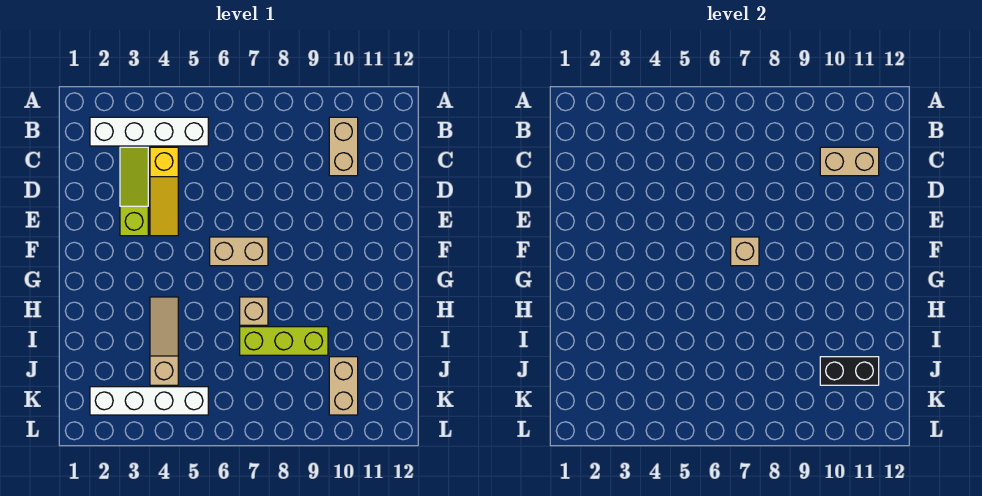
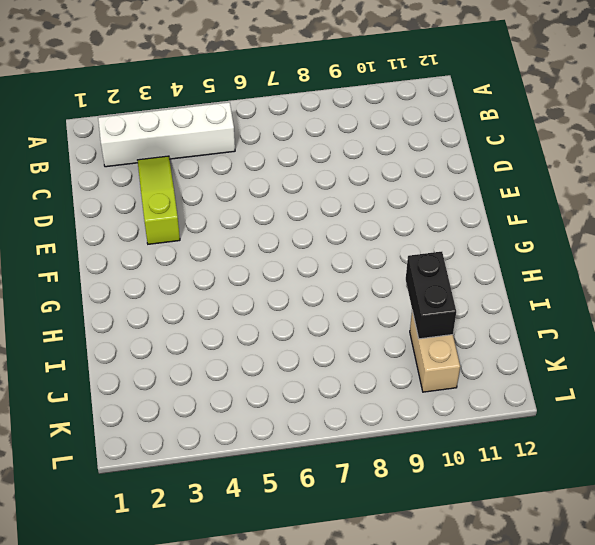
black brick I10:J10 level 2 -> black brick J10:J11 level 2
none -> tan brick B10:C10 level 1
none -> yellow slope C4:E4 level 1 top C
none -> tan brick F6:F7 level 1

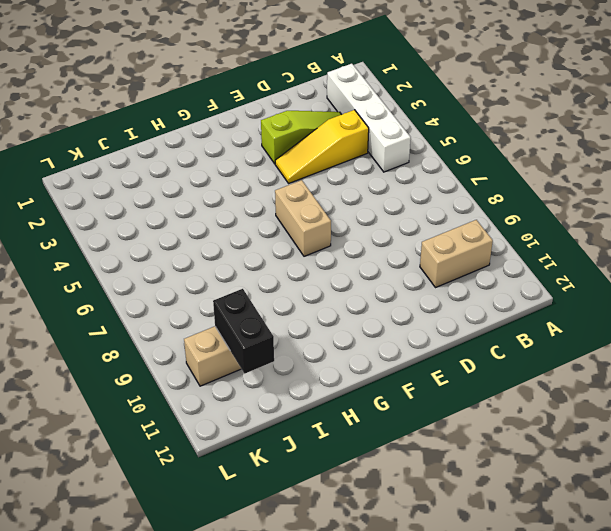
none -> tan slope H4:J4 level 1 top J
none -> tan brick H7 level 1
none -> lime brick I7:I9 level 1

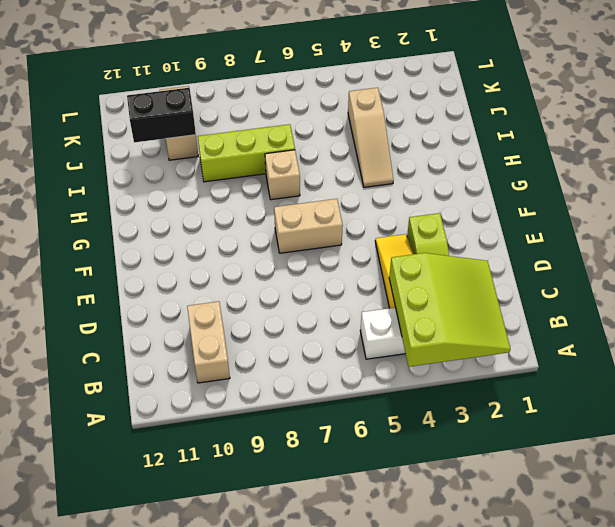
lime slope A2:C4 level 2 top 4 -> none
none -> white brick K2:K5 level 1
none -> tan brick C10:C11 level 2
none -> tan brick F7 level 2

